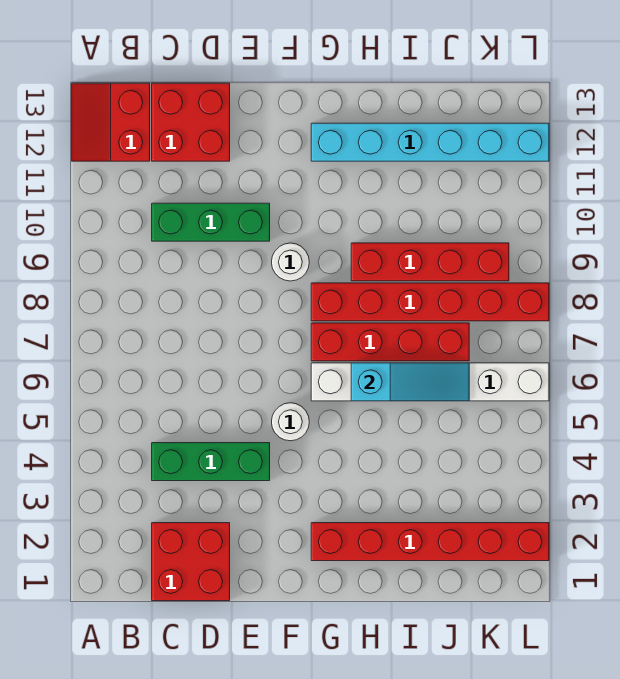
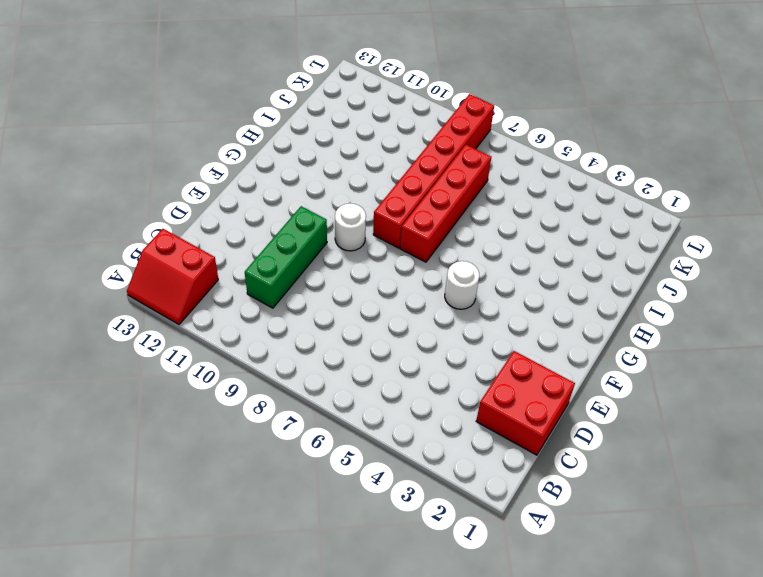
none -> green brick C4:E4 level 1
none -> red brick C12:D13 level 1
none -> red brick G2:L2 level 1

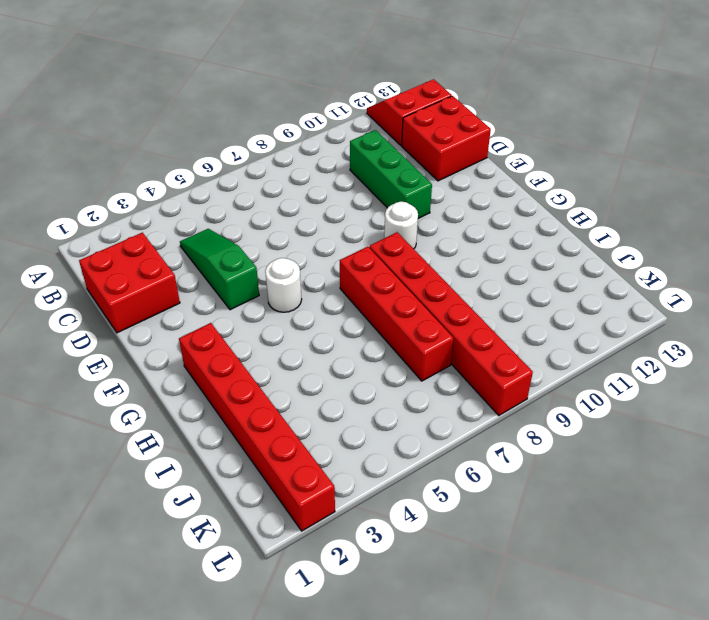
green slope C4:E4 level 1 top E -> green brick C4:E4 level 1
none -> white brick G6:L6 level 1
none -> cyan brick G12:L12 level 1
none -> red brick H9:K9 level 1

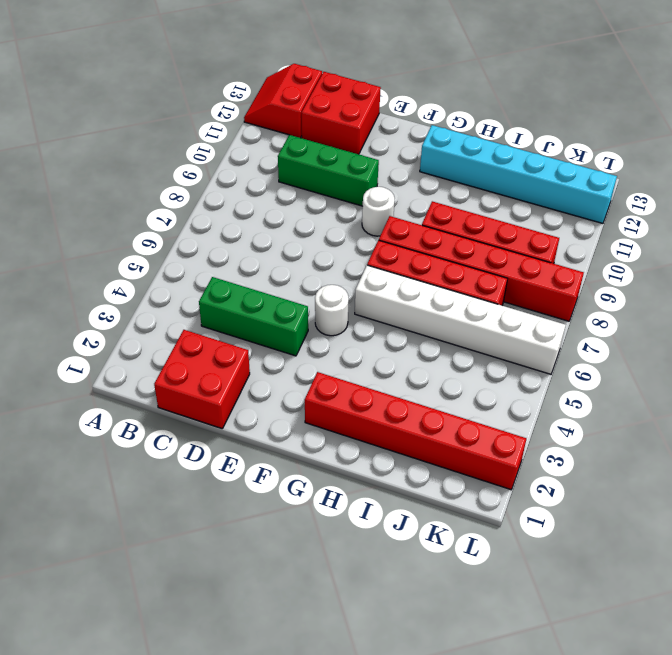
none -> cyan slope H6:J6 level 2 top H

